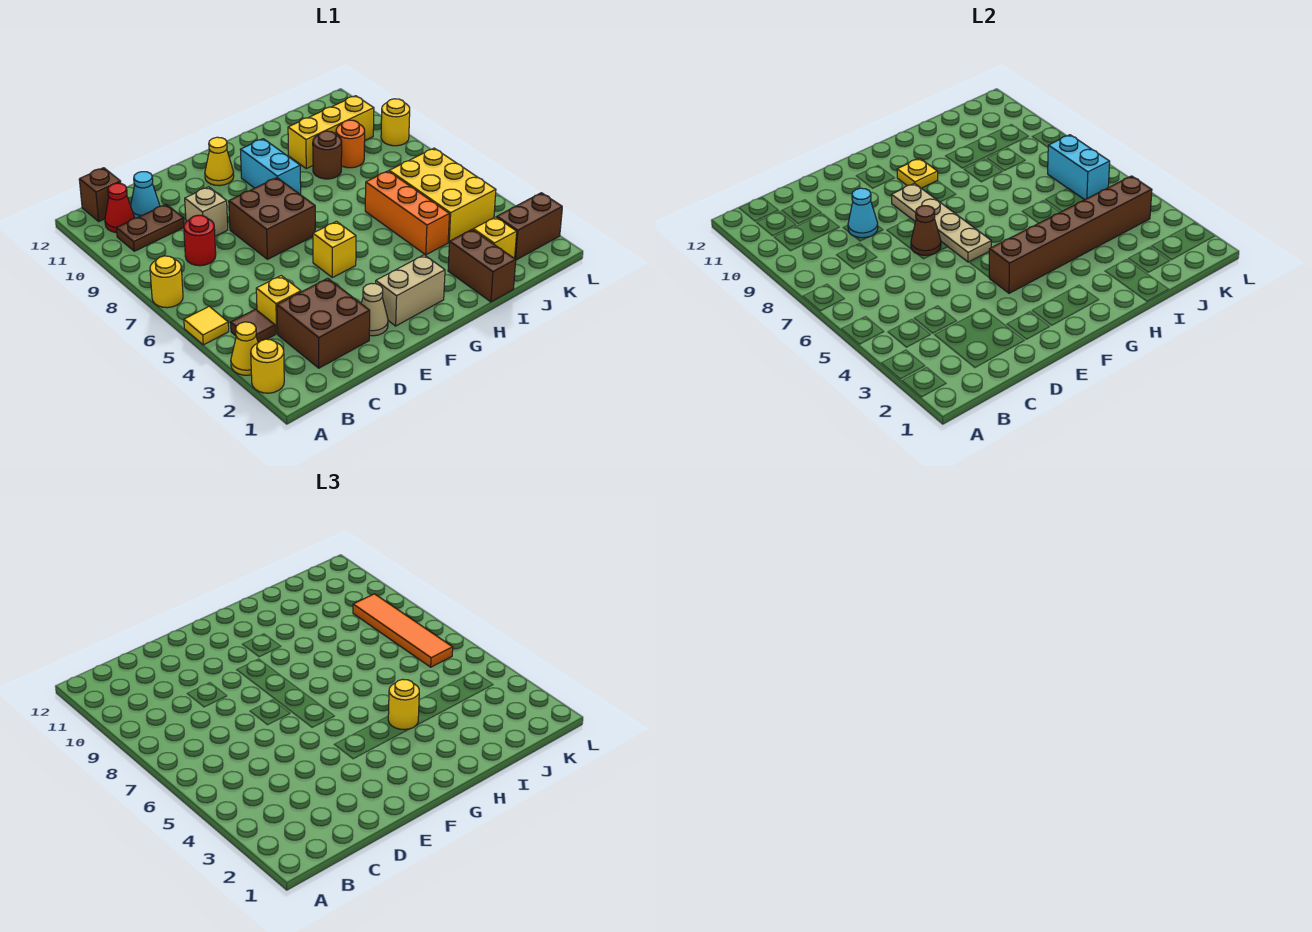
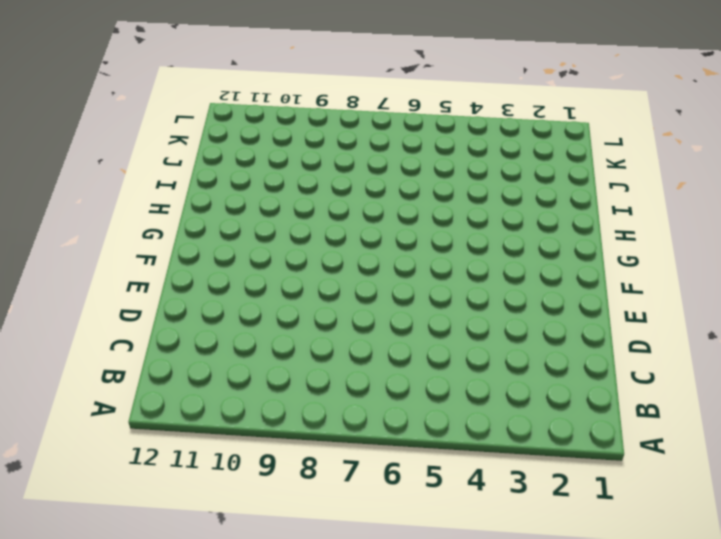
none -> yellow round brick A2 level 1
none -> yellow cone A3 level 1
none -> yellow tile A5 level 1
none -> yellow round brick A7 level 1

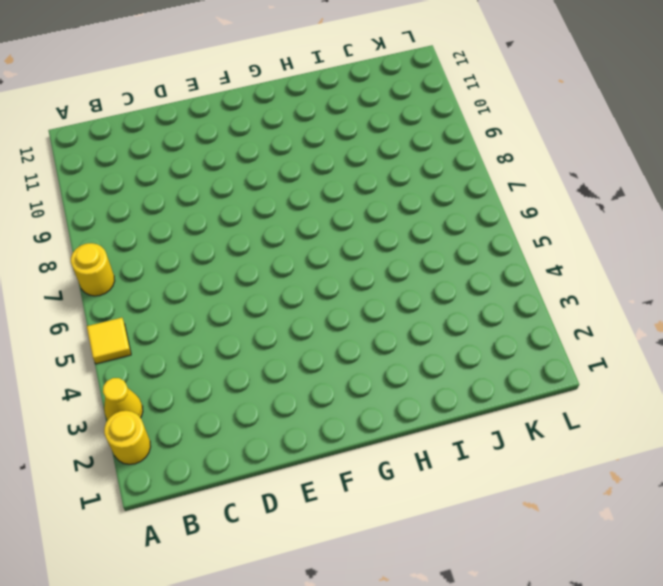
none -> brown tile B4 level 1
none -> brown plate B10:C10 level 1
none -> red cone B11 level 1
none -> brown brick B12 level 1

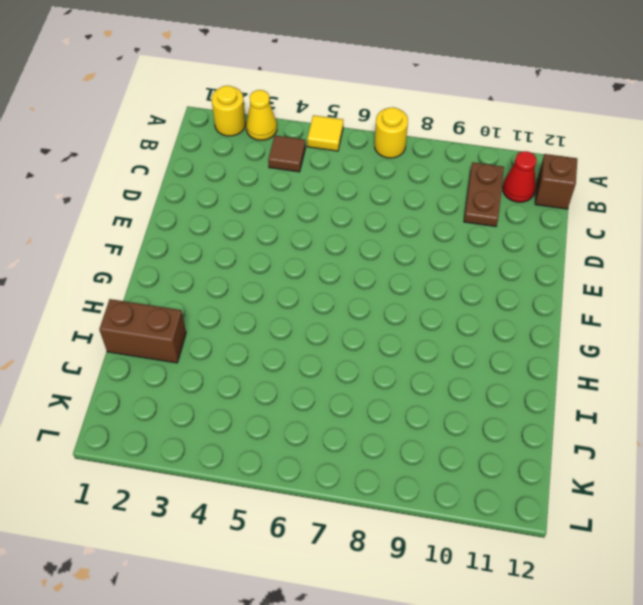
none -> brown brick C2:D3 level 1
none -> yellow brick C4 level 1
none -> red round brick C8 level 1
none -> cyan cone C11 level 1

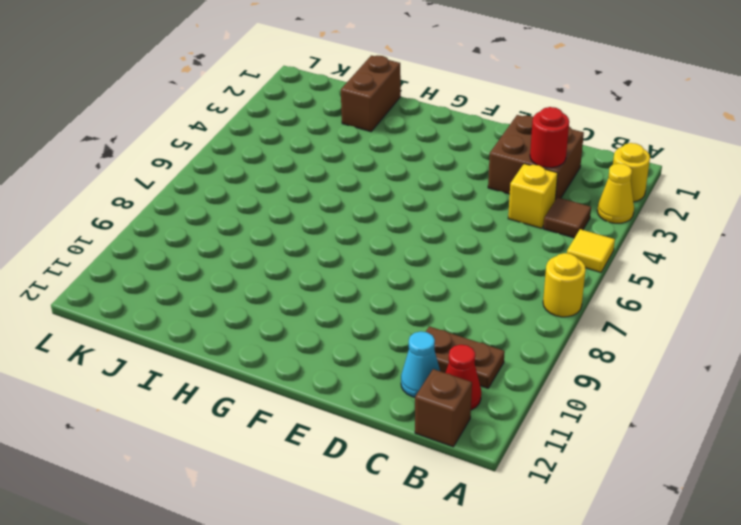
red round brick C3 level 2 -> red round brick C8 level 1
none -> tan brick D9 level 1
none -> tan cone E2 level 1
none -> brown brick E7:F8 level 1
none -> tan brick F2:G2 level 1

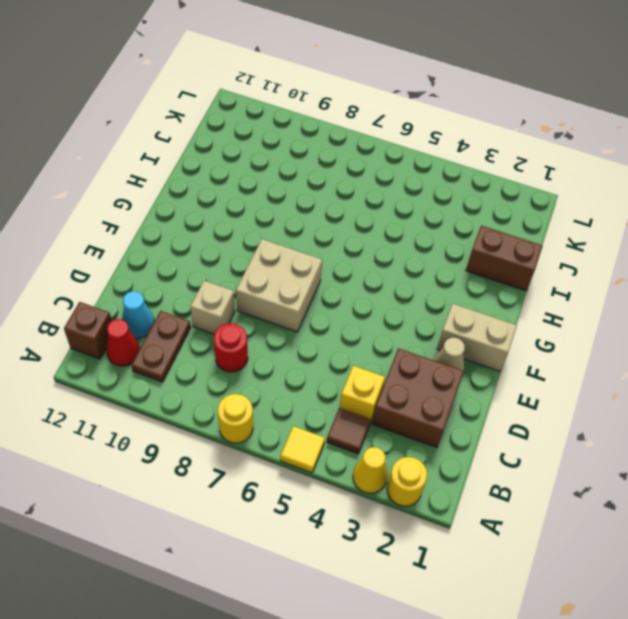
tan brick E7:F8 level 1 -> brown brick E7:F8 level 1
tan brick F1:F2 level 1 -> tan brick F2:G2 level 1
none -> yellow brick F5 level 1
none -> yellow cone F11 level 1
none -> cyan brick G9:G10 level 1
none -> orange brick I4:I6 level 1

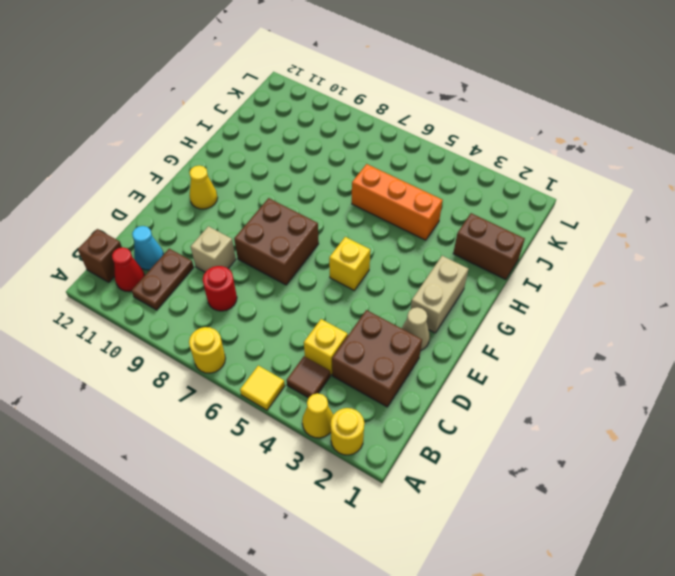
none -> cyan brick G9:G10 level 1
none -> brown round brick I9 level 1
none -> yellow brick I10:K10 level 1
none -> yellow brick J2 level 1

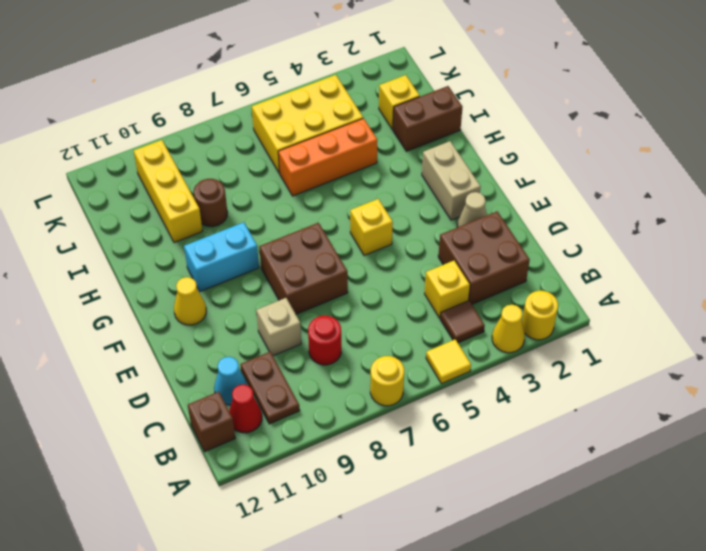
none -> orange round brick J9 level 1
none -> brown brick K2:L2 level 1
none -> yellow round brick L9 level 1
none -> cyan cone D9 level 2

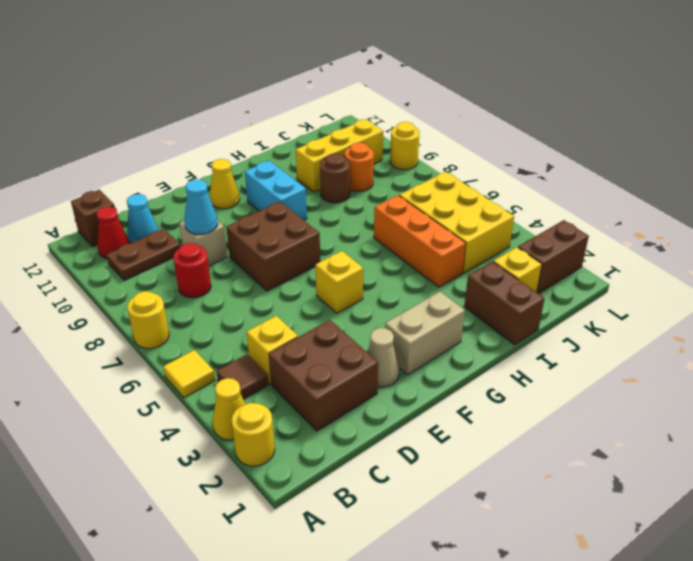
none -> brown cone E7 level 2
none -> brown brick F4:K4 level 2
none -> tan plate F6:F9 level 2
none -> yellow plate G10 level 2

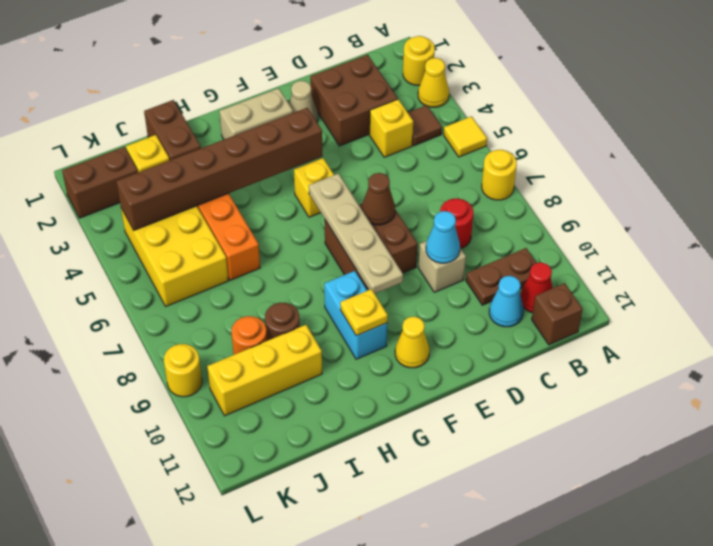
none -> cyan brick K6:K7 level 2
none -> yellow round brick H4 level 3
none -> orange tile K6:K9 level 3

